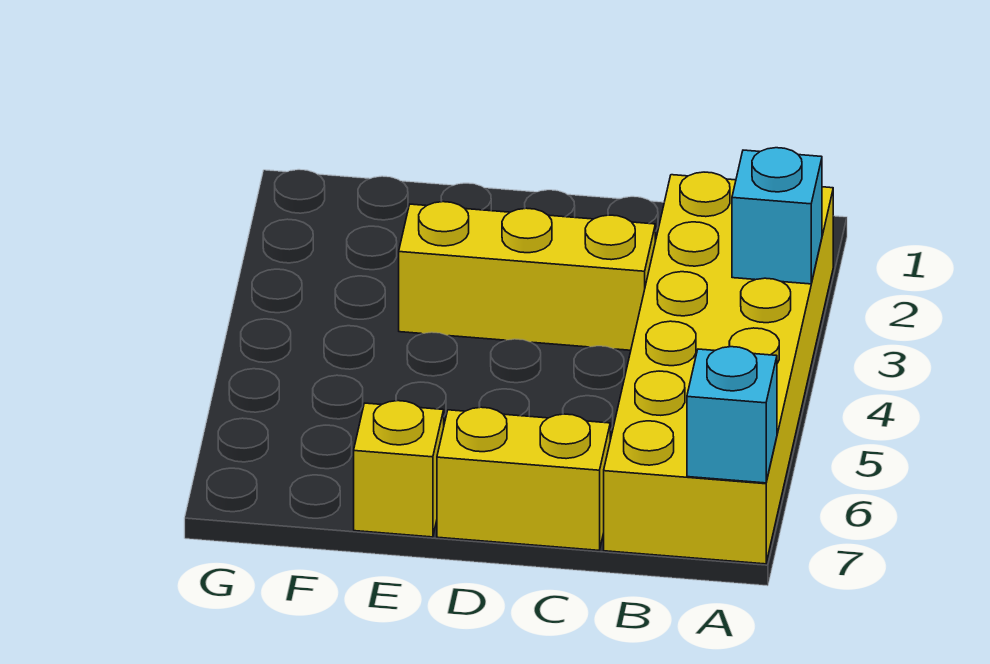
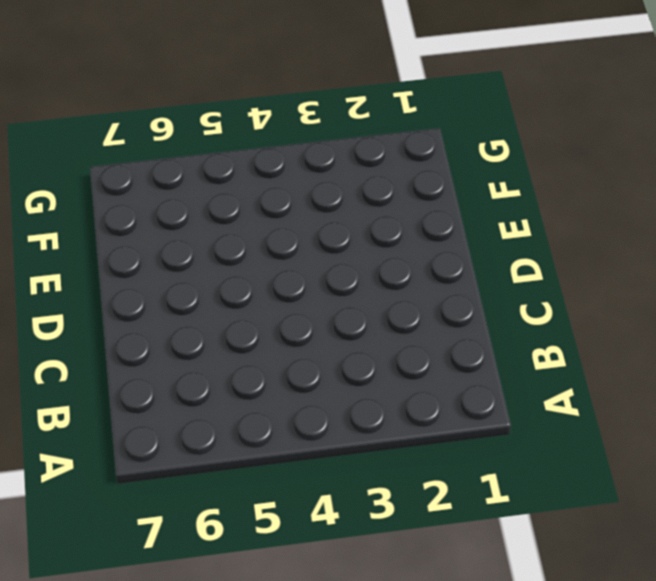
none -> yellow brick A2:B7 level 1
none -> yellow brick C3:E3 level 1

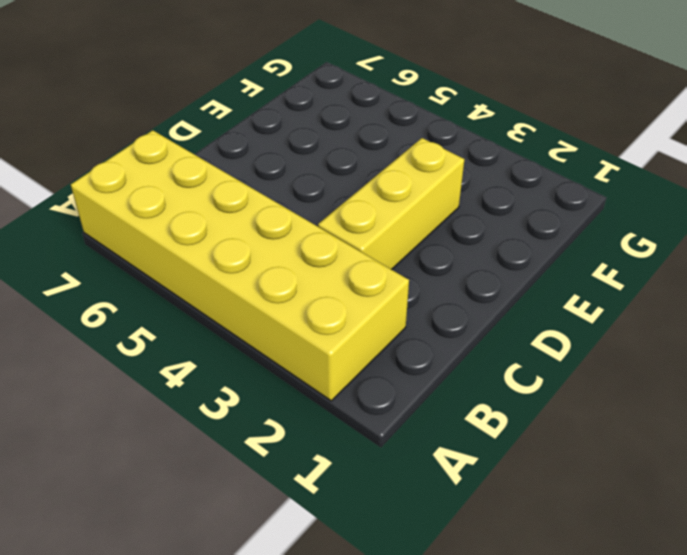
none -> yellow brick C7:D7 level 1
none -> yellow brick E7 level 1

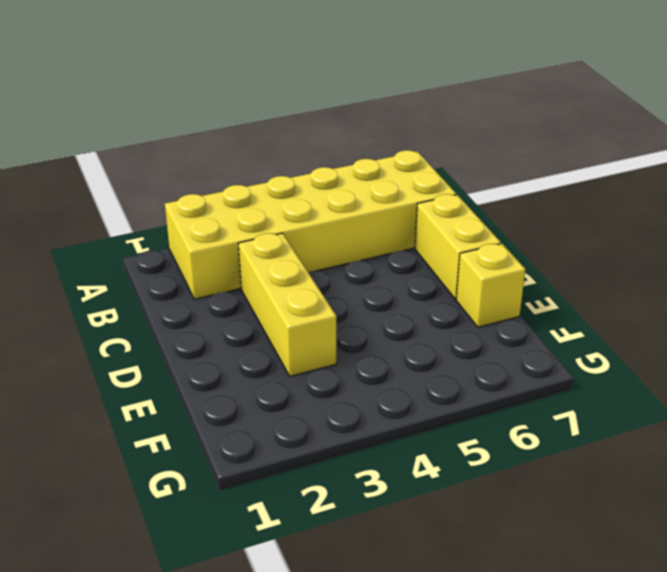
none -> cyan brick A3 level 2
none -> cyan brick A7 level 2

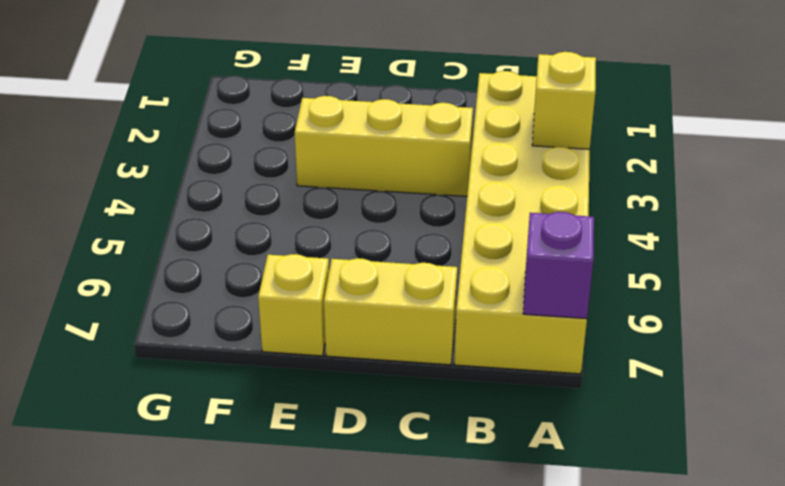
yellow brick A3 level 2 -> cyan brick A3 level 2
purple brick A7 level 2 -> cyan brick A7 level 2

